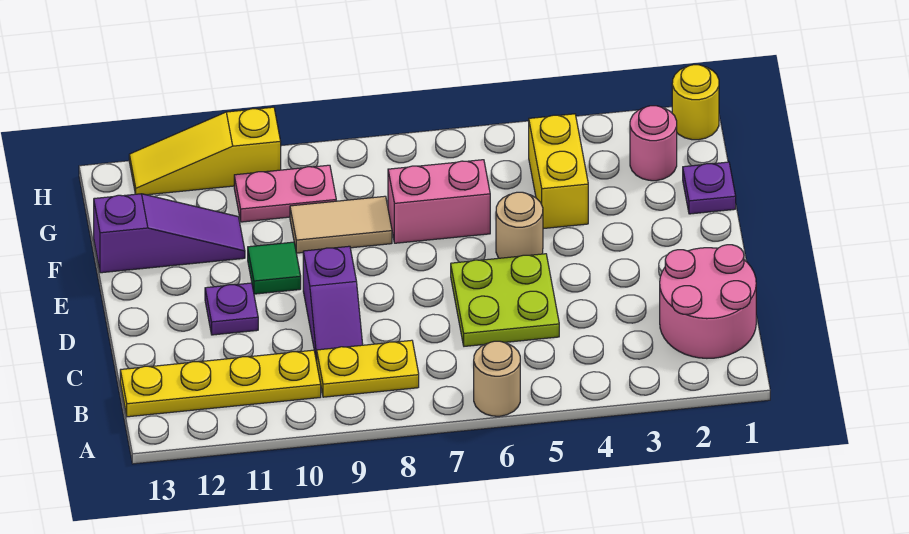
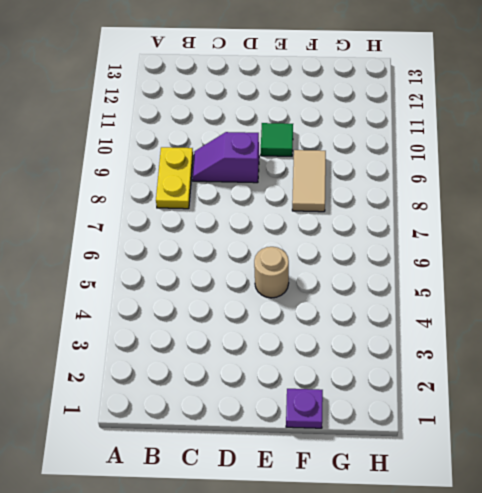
none -> tan round brick A6 level 1
none -> pink round brick B1:C2 level 1
none -> yellow plate B10:B13 level 1

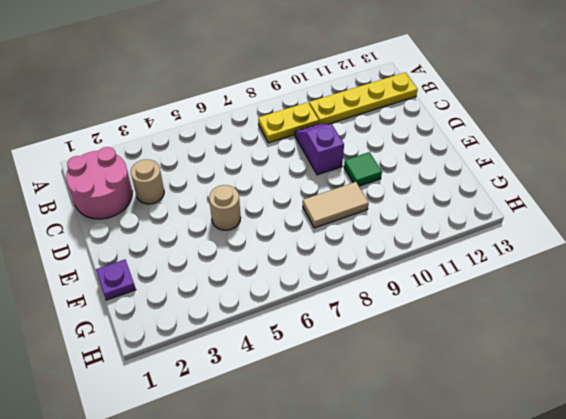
tan round brick C3 level 1 -> tan round brick A6 level 1
none -> lime plate C5:D6 level 1
none -> purple plate D11 level 1
none -> yellow brick F4:G4 level 1

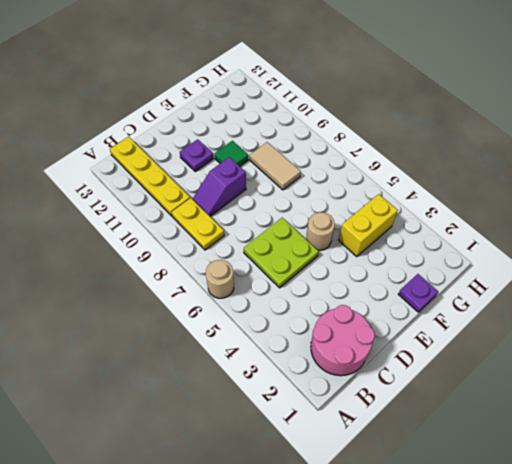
none -> pink brick F6:F7 level 1
none -> purple slope F11:F13 level 1 top 13
none -> pink round brick G2 level 1

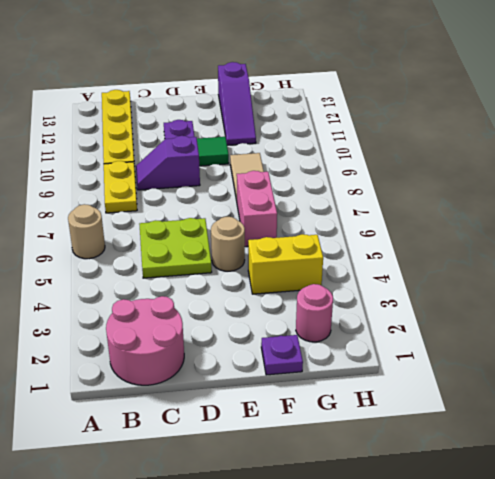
none -> pink plate G9:G10 level 1
none -> yellow round brick H1 level 1
none -> yellow slope H10:H12 level 1 top 10

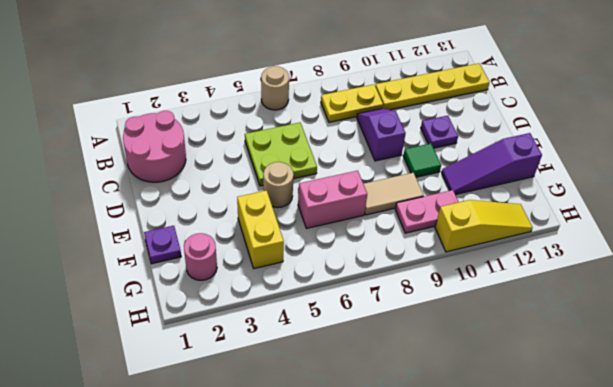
none -> yellow round brick H1 level 1

